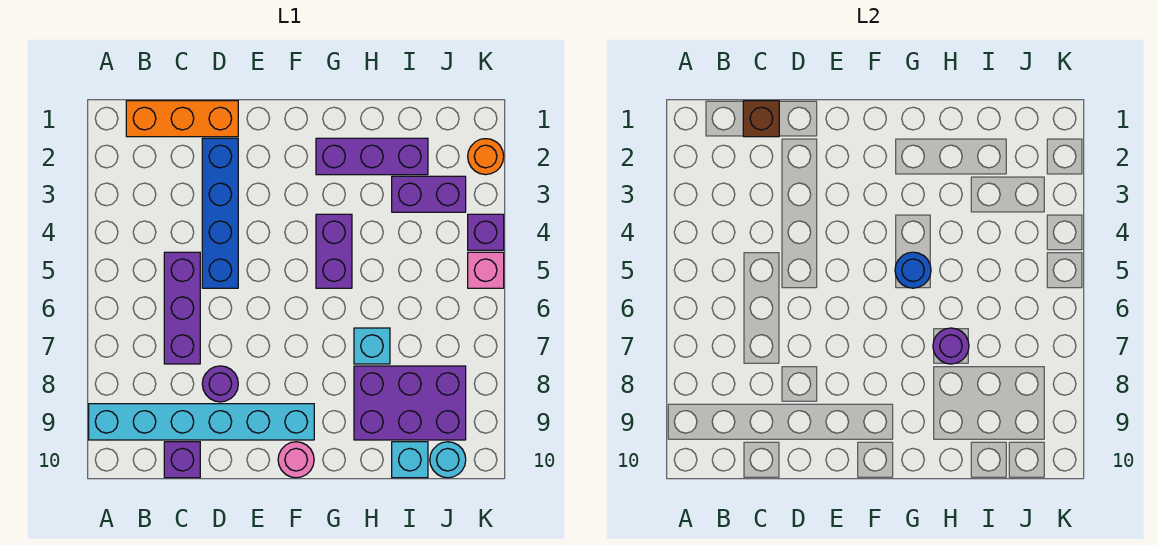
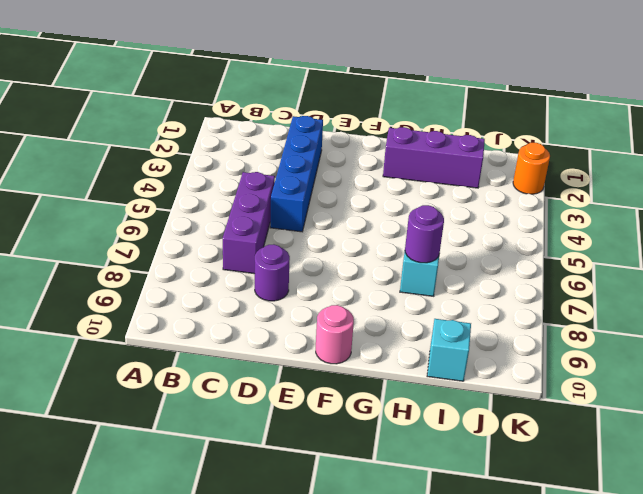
none -> cyan brick A9:F9 level 1
none -> orange brick B1:D1 level 1
none -> purple brick C10 level 1

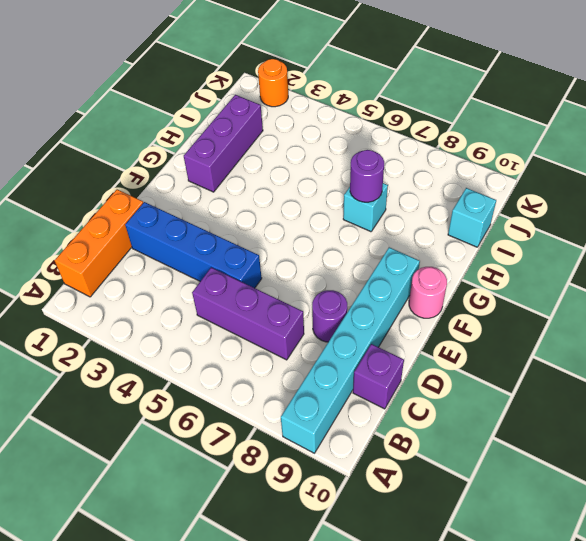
none -> purple brick G4:G5 level 1
none -> purple brick H8:J9 level 1
none -> purple brick I3:J3 level 1

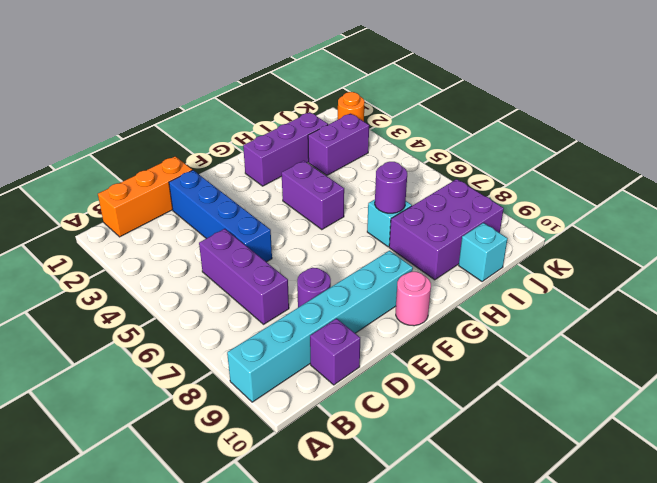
none -> cyan round brick J10 level 1
none -> purple brick K4 level 1
none -> pink brick K5 level 1

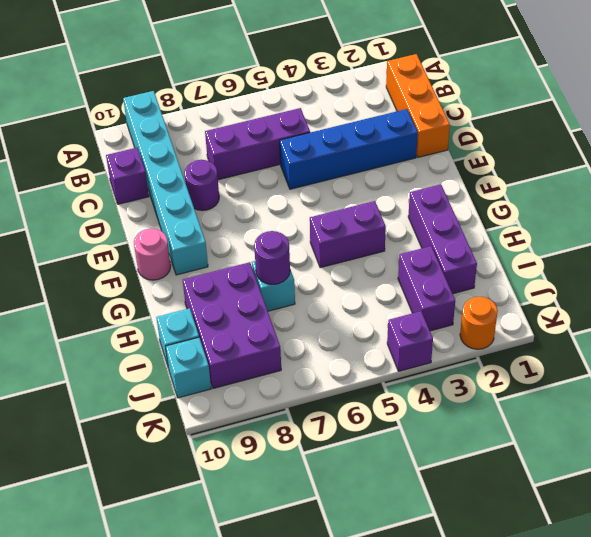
cyan brick J10 level 1 -> cyan round brick J10 level 1
none -> pink brick K5 level 1
none -> brown brick C1 level 2
none -> blue round brick G5 level 2

